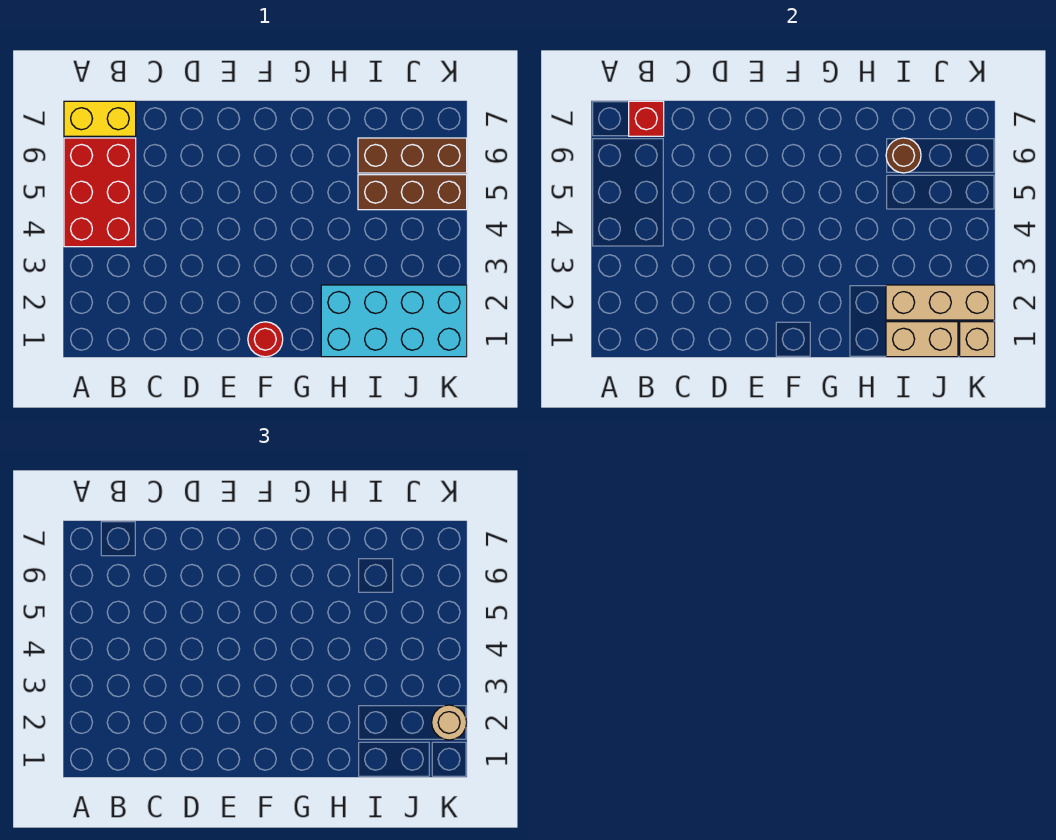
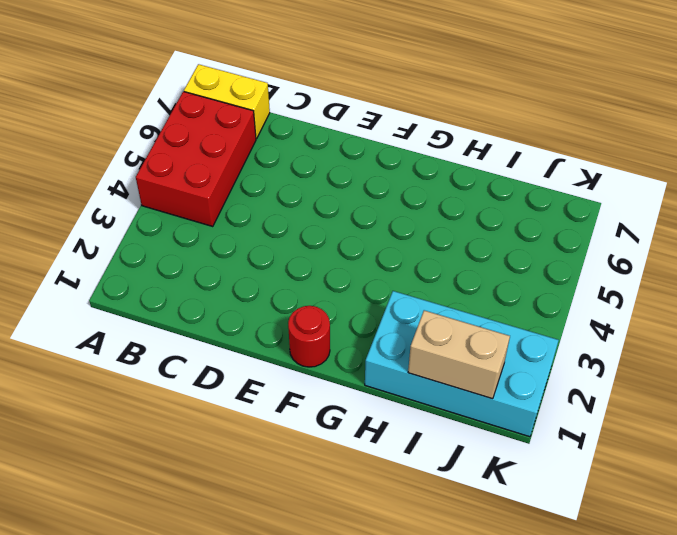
none -> brown brick I5:K5 level 1
none -> brown brick I6:K6 level 1
none -> red brick B7 level 2

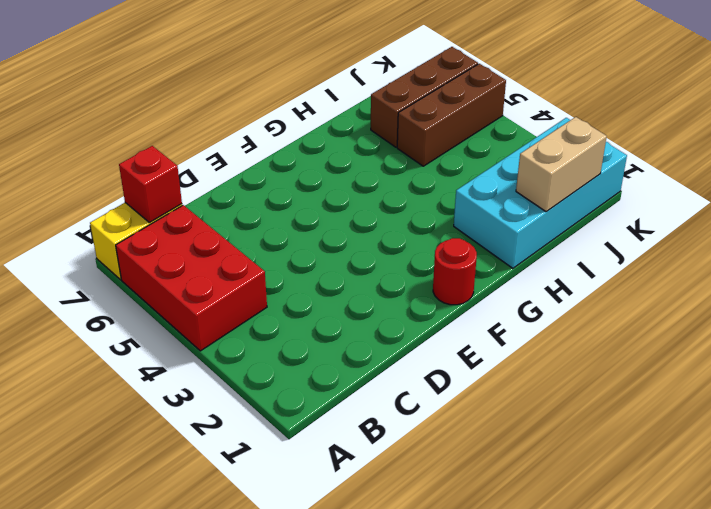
none -> tan brick I2:K2 level 2
none -> brown round brick I6 level 2
none -> tan brick K1 level 2

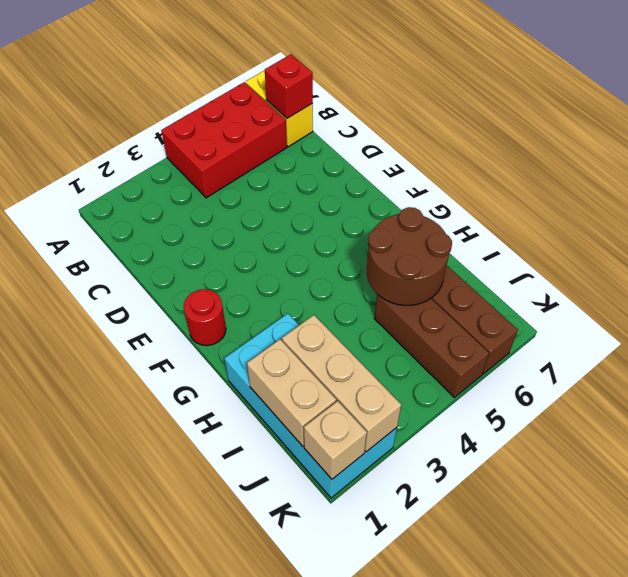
brown round brick H5:I6 level 2 -> brown round brick I6 level 2
none -> tan round brick K2 level 3

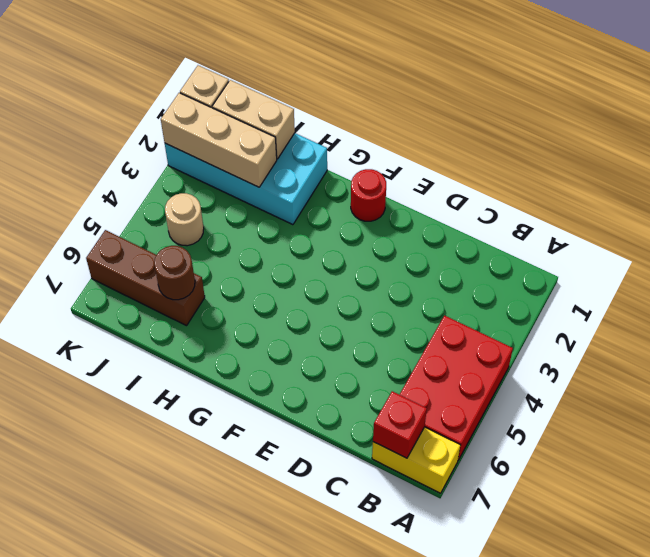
tan round brick J4 level 1 -> tan round brick K2 level 3
none -> brown brick I5:K5 level 1

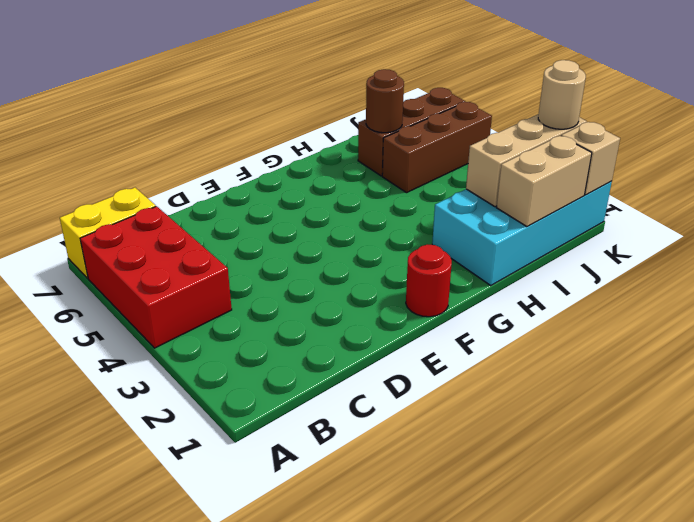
none -> red brick B7 level 2

